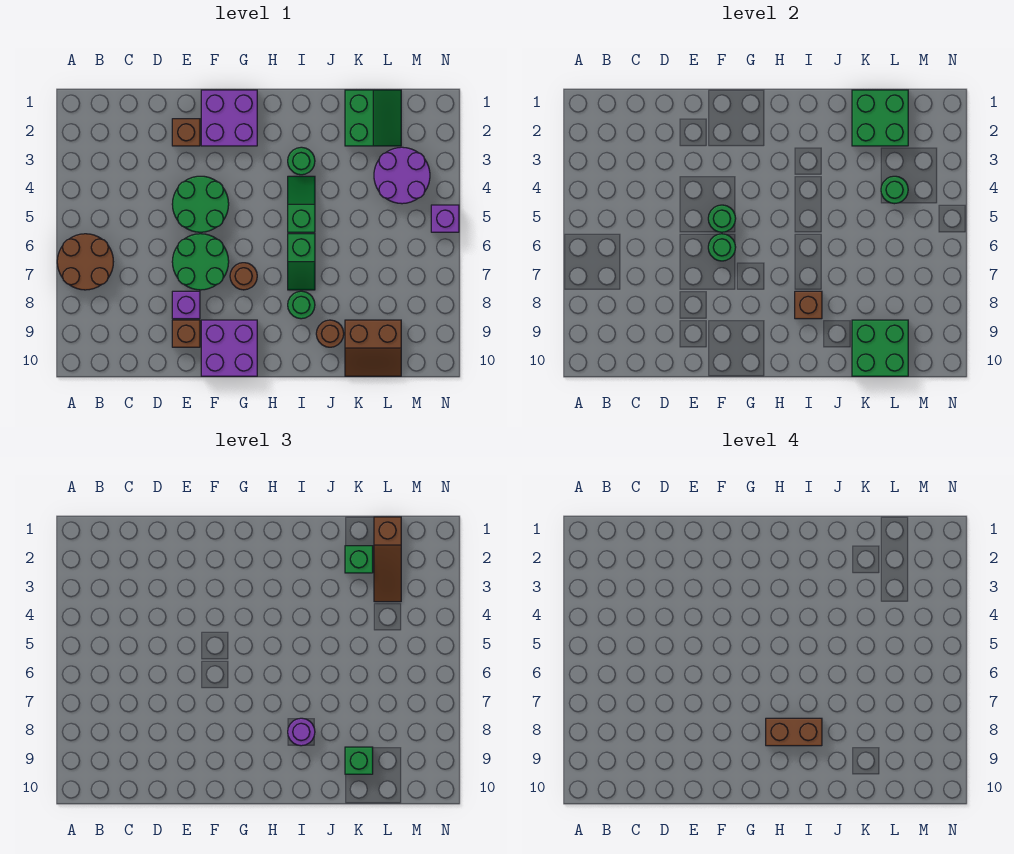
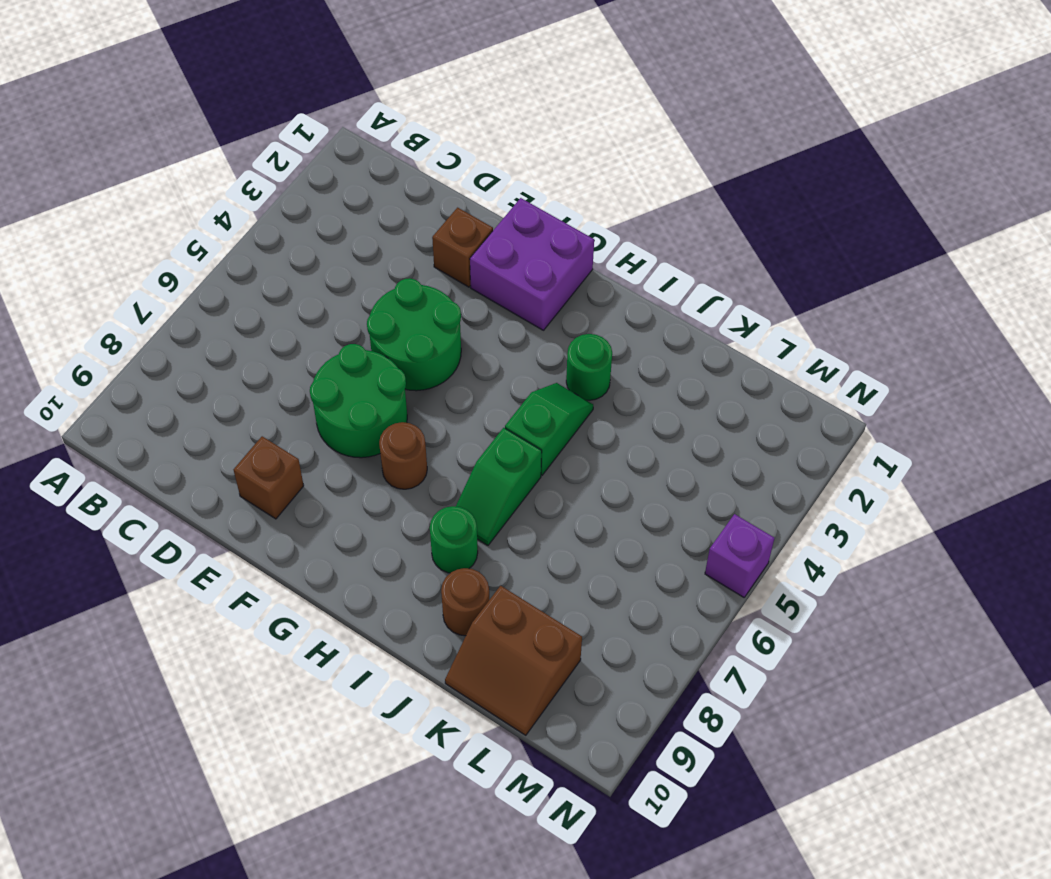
none -> brown round brick A6:B7 level 1
none -> purple brick E8 level 1
none -> purple brick F9:G10 level 1

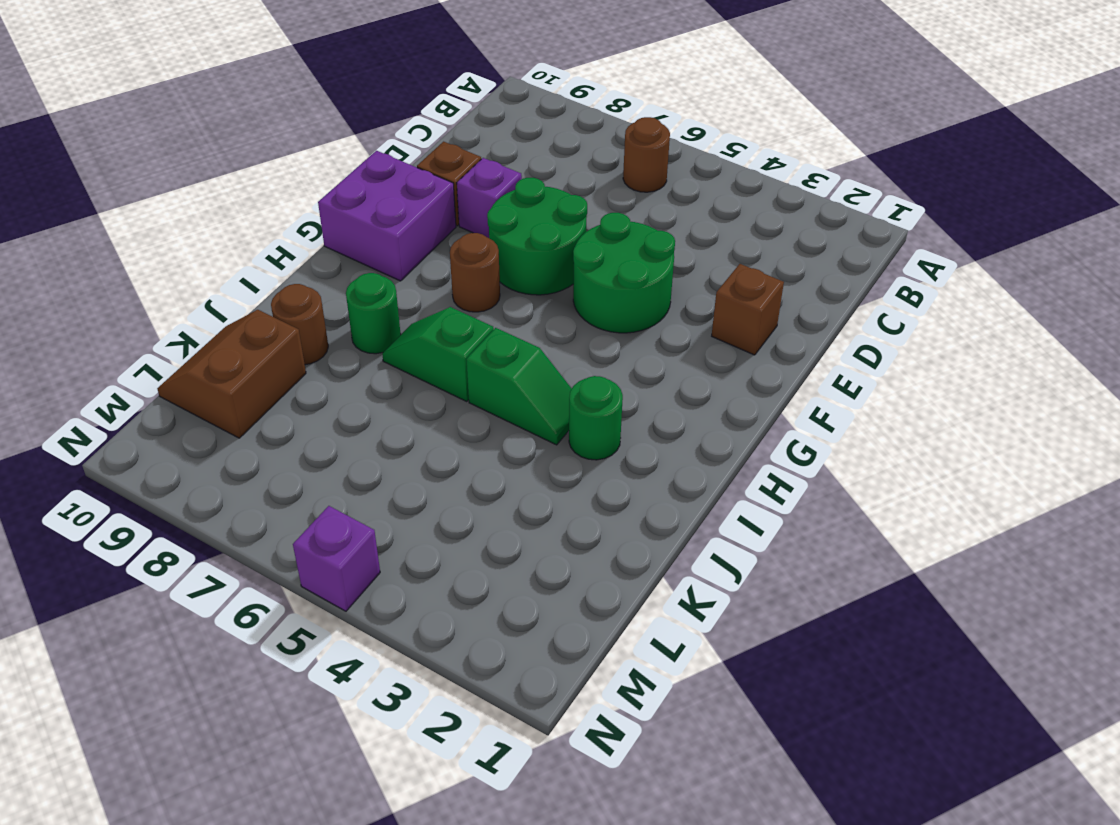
brown round brick B6 level 1 -> brown round brick A6:B7 level 1
none -> purple brick F1:G2 level 1
none -> green slope K1:L2 level 1 top K
none -> purple round brick L3:M4 level 1

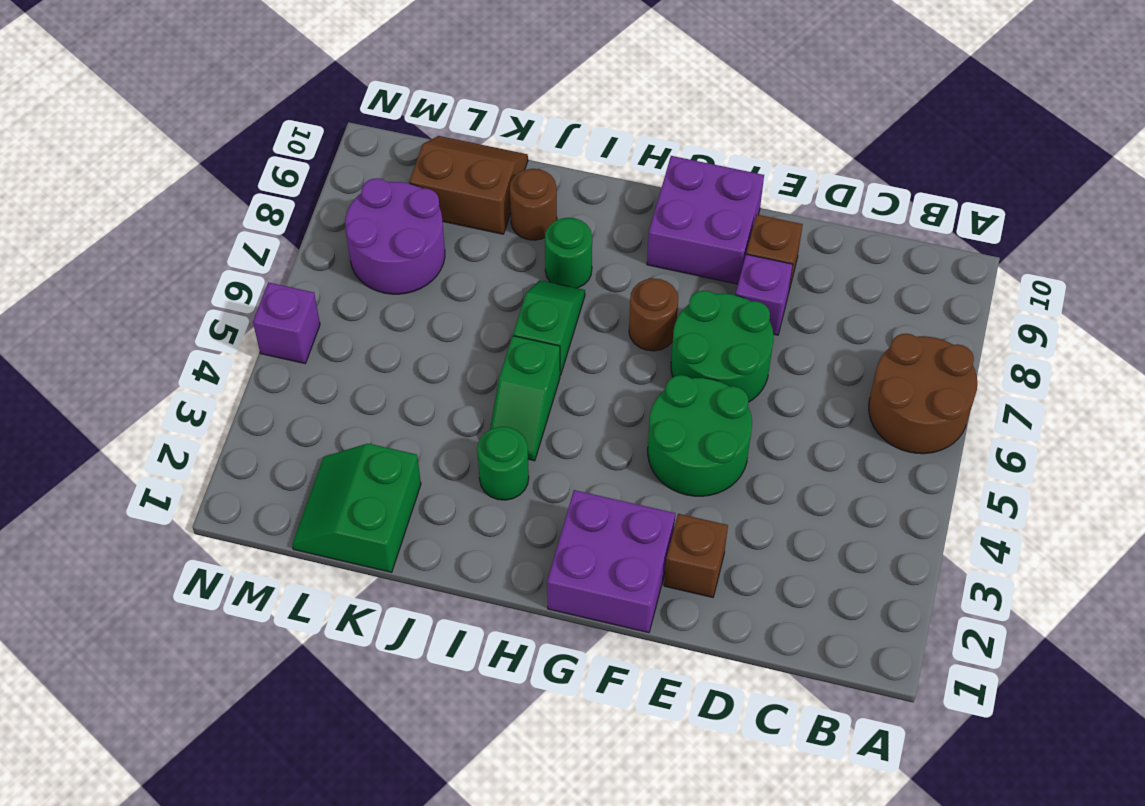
purple round brick L7:M8 level 1 -> purple round brick L3:M4 level 1
none -> green round brick F5 level 2
none -> green round brick F6 level 2
none -> brown brick I8 level 2

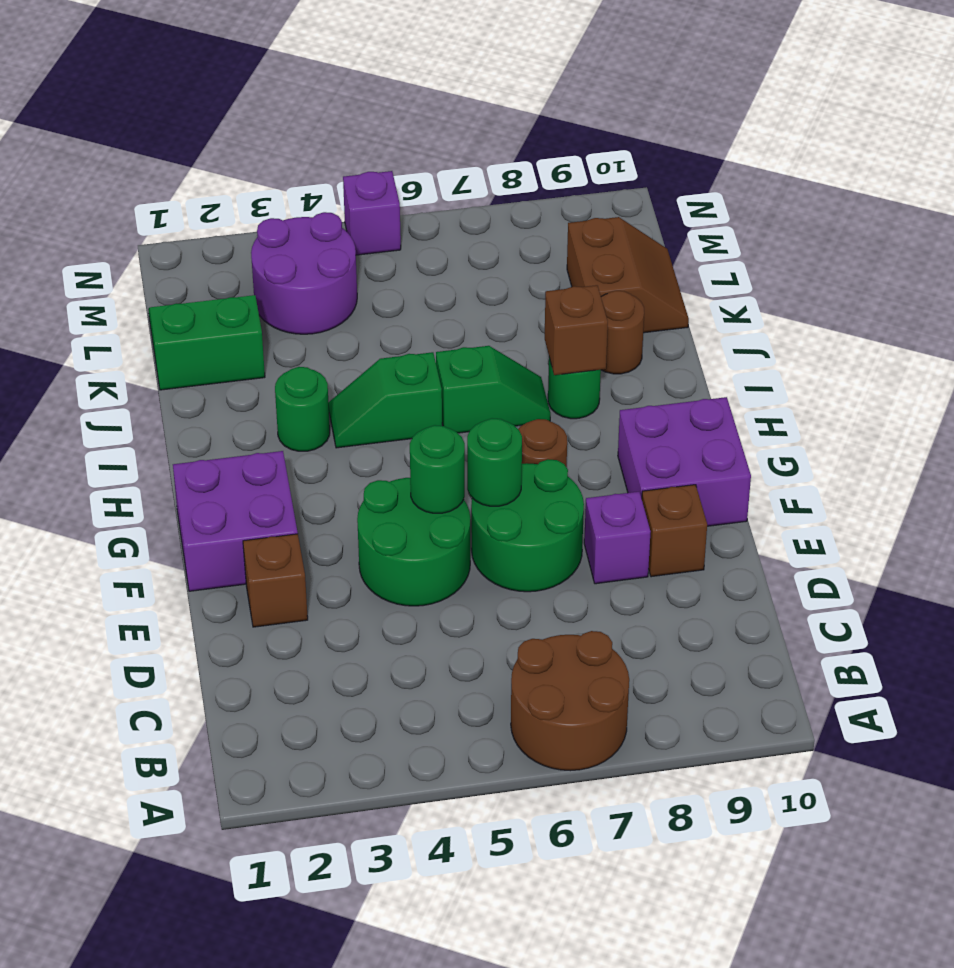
none -> green brick K1:L2 level 2
none -> green brick K9:L10 level 2
none -> green round brick L4 level 2

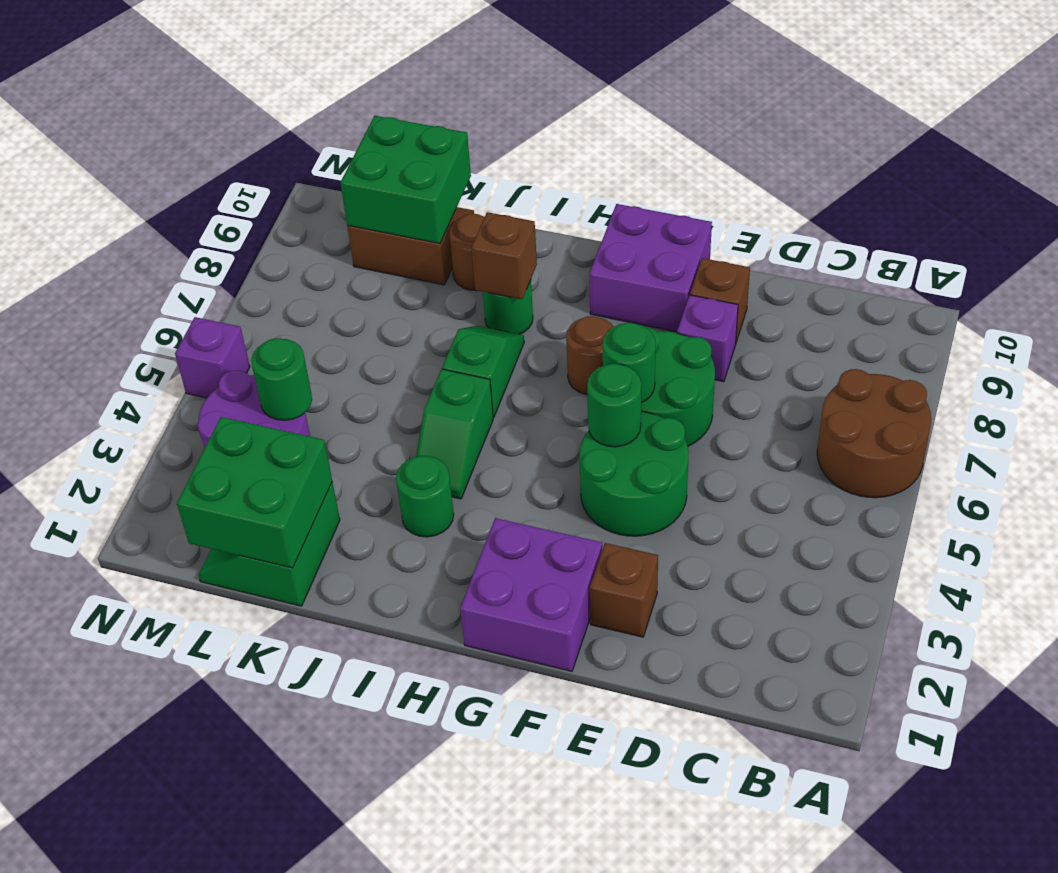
none -> purple round brick I8 level 3
none -> green brick K2 level 3
none -> green brick K9 level 3

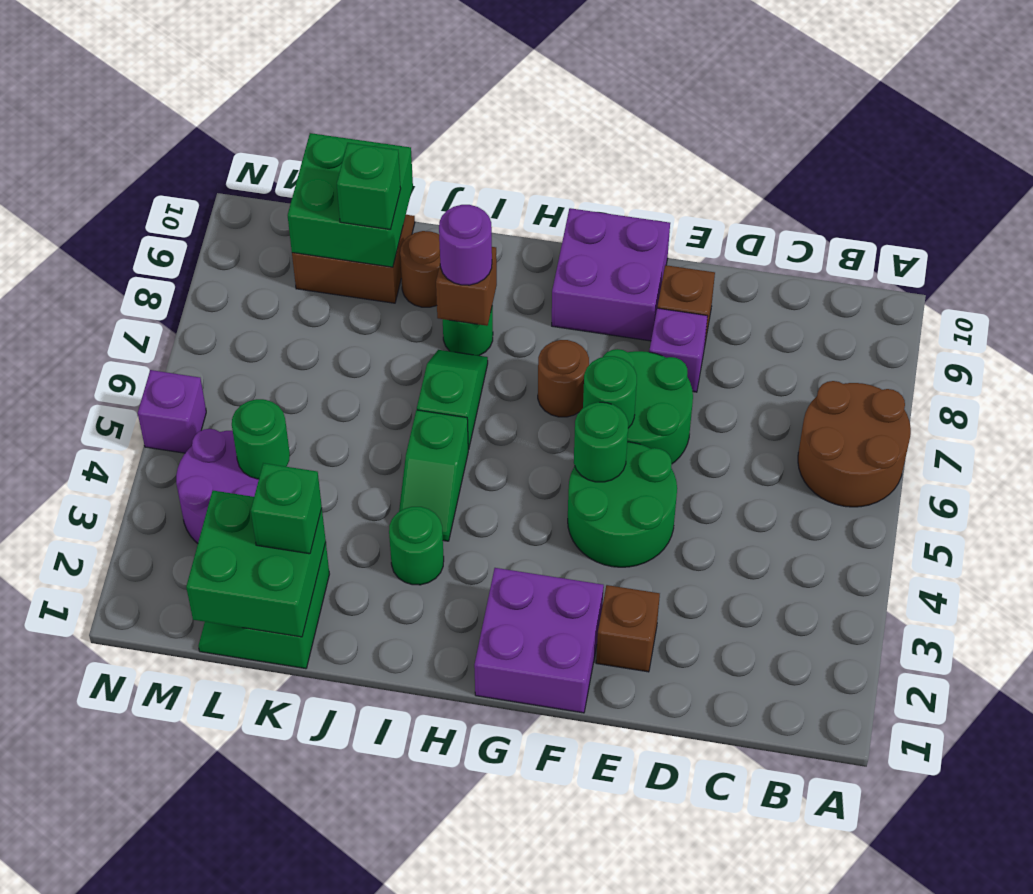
none -> brown slope L1:L3 level 3 top 1
none -> brown brick H8:I8 level 4

